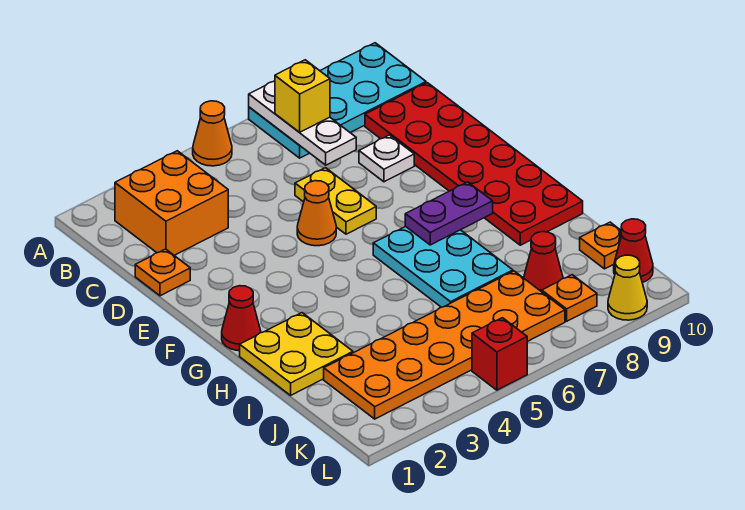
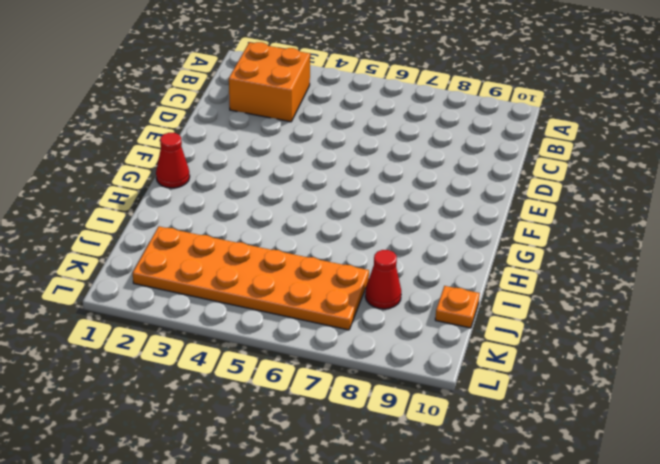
none -> orange cone A5 level 1
none -> cyan plate A7:B10 level 1
none -> red plate C9:H10 level 1

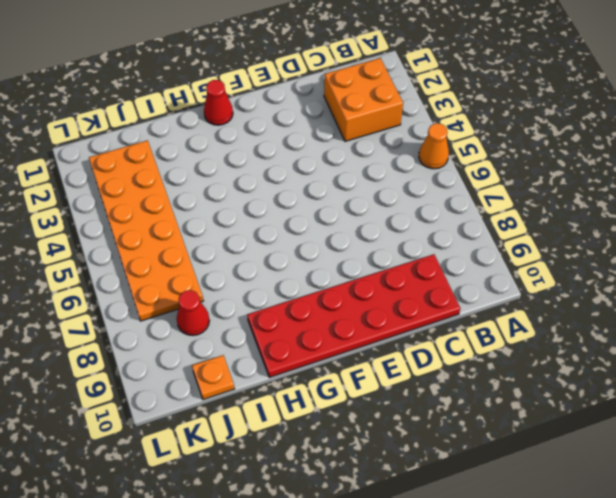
none -> cyan plate A7:B10 level 1
none -> orange plate D1 level 1
none -> yellow plate D6:E6 level 1

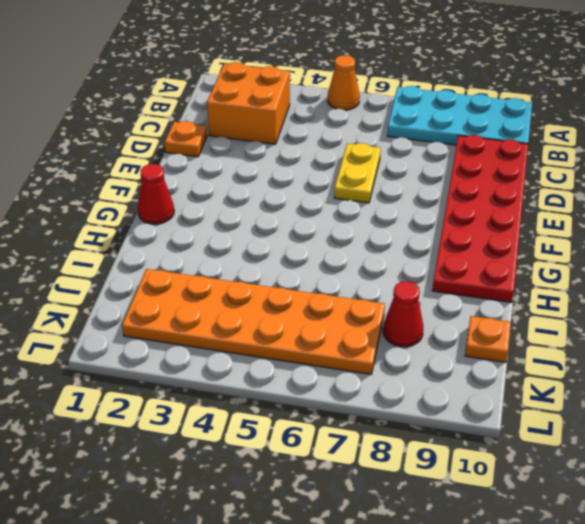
none -> white plate D8 level 1
none -> orange cone E5 level 1
none -> cyan plate G6:I7 level 1

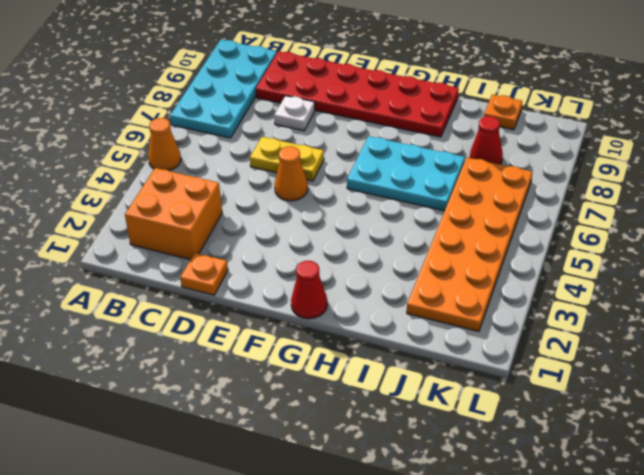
none -> yellow plate H1:I2 level 1
none -> orange plate K8 level 1
none -> red cone K10 level 1

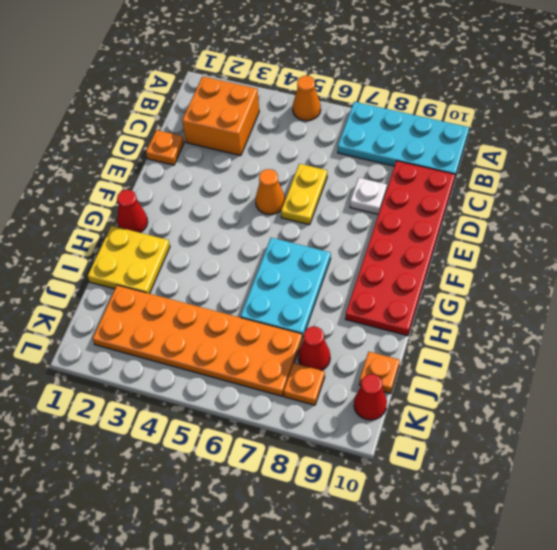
none -> red brick L5 level 1
none -> yellow cone L9 level 1
none -> white plate A7:C7 level 2

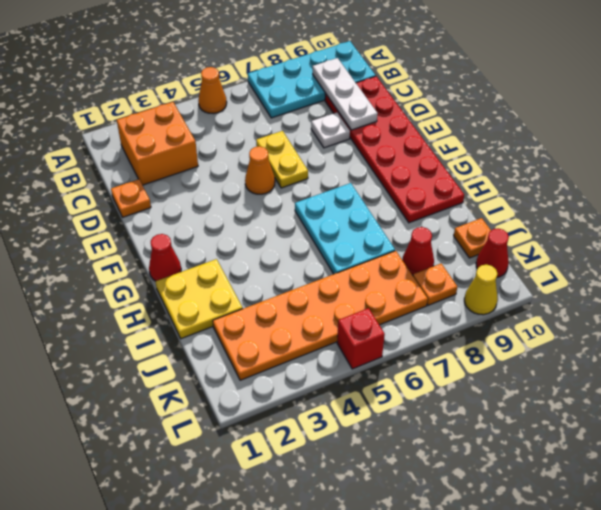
white plate B9:D9 level 2 -> white plate A7:C7 level 2
none -> purple plate G7:G8 level 2
none -> yellow brick B7 level 3

